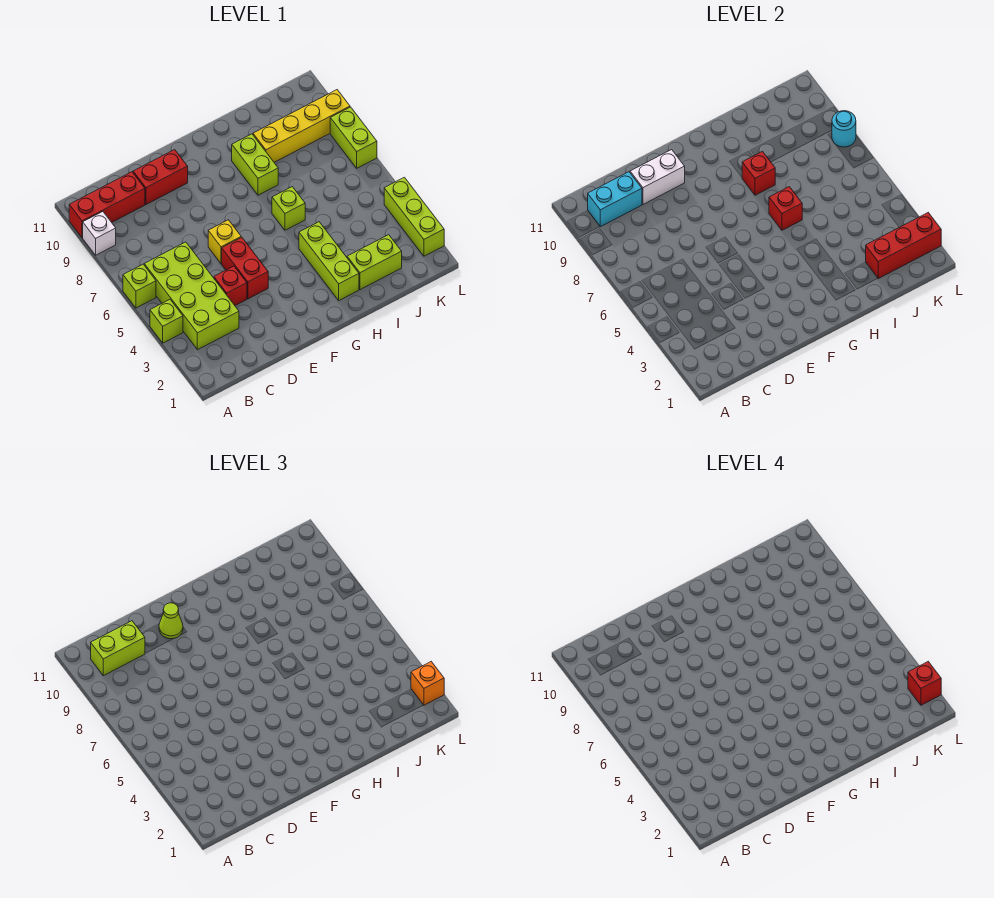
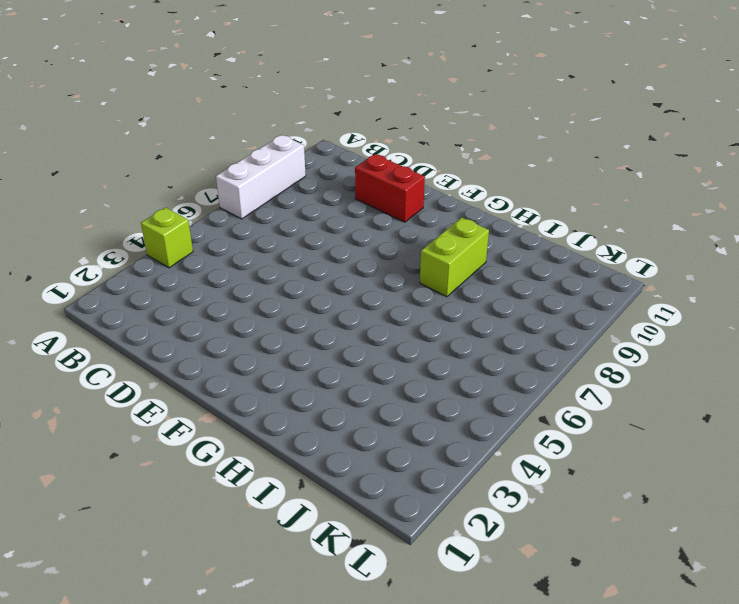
white brick A7:A9 level 1 -> white brick A9 level 1
none -> lime brick A6 level 1
none -> red brick A10:C10 level 1
none -> lime brick B3:C6 level 1

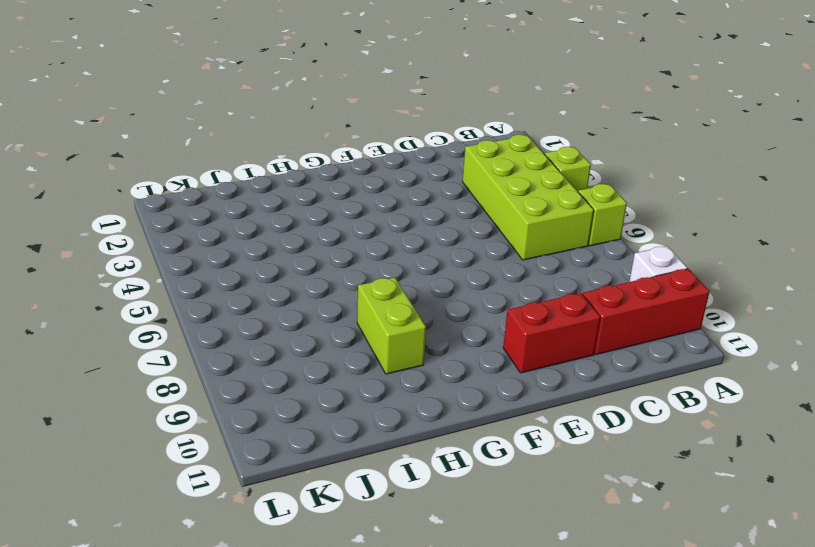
none -> red brick D4 level 1
none -> red brick E4:E5 level 1
none -> yellow brick E6 level 1

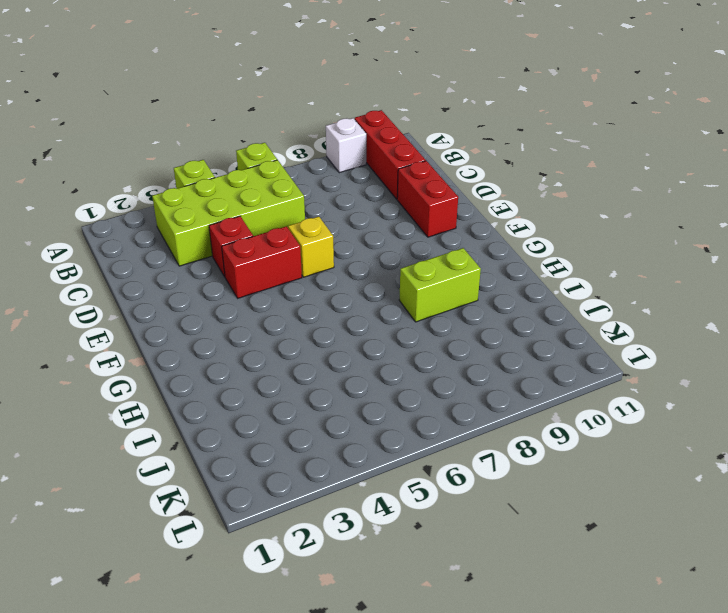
none -> lime brick H2:H4 level 1
none -> lime brick H6 level 1
none -> lime brick I2:J2 level 1

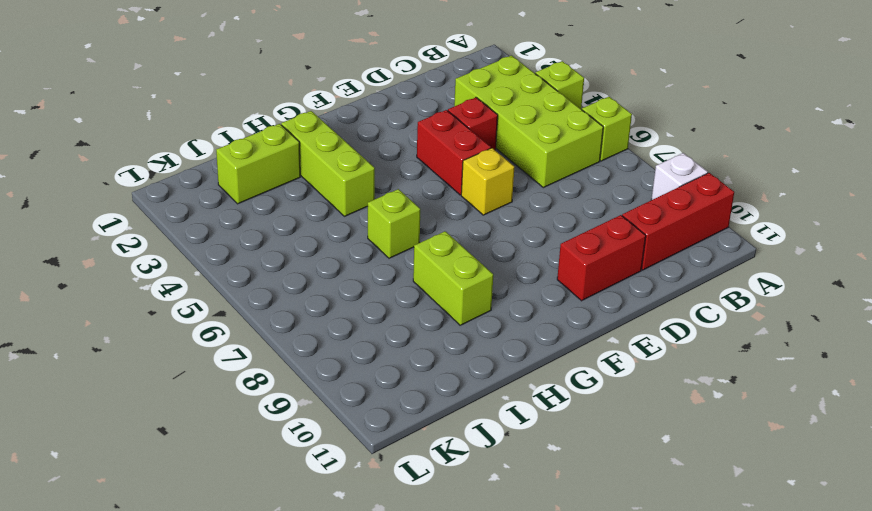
none -> yellow brick I9:L9 level 1
none -> lime brick L2:L4 level 1
none -> lime brick L7:L8 level 1

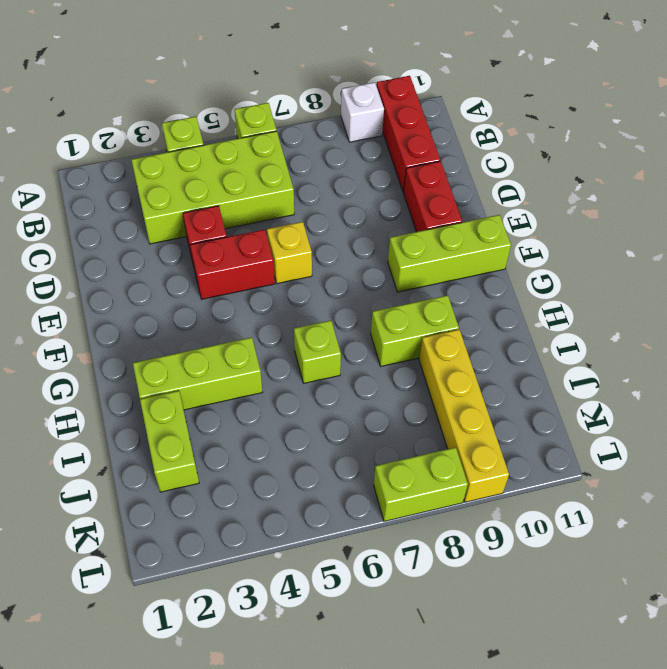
lime brick F9:F11 level 1 -> lime brick L2:L4 level 1
none -> cyan brick B10:C10 level 2
none -> white brick D10:E10 level 2
none -> red brick H6 level 2

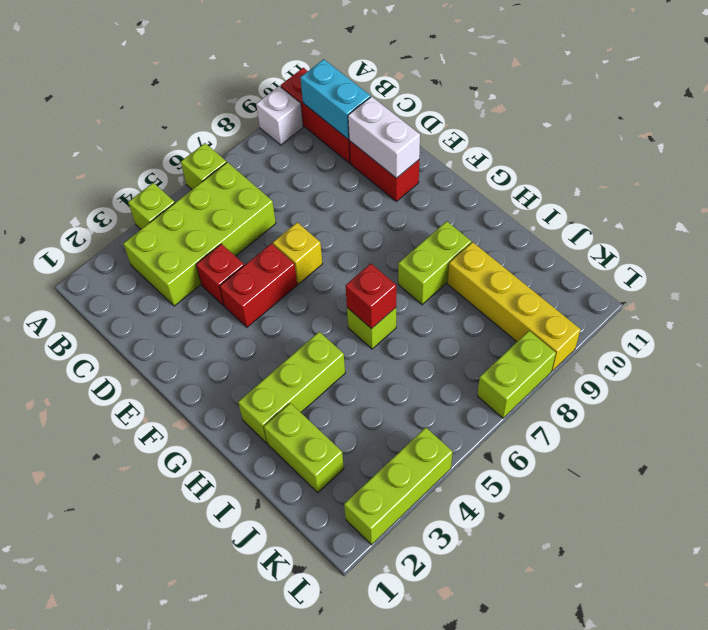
none -> red brick H8 level 2
none -> red brick J2:L2 level 2
none -> cyan round brick L8 level 2

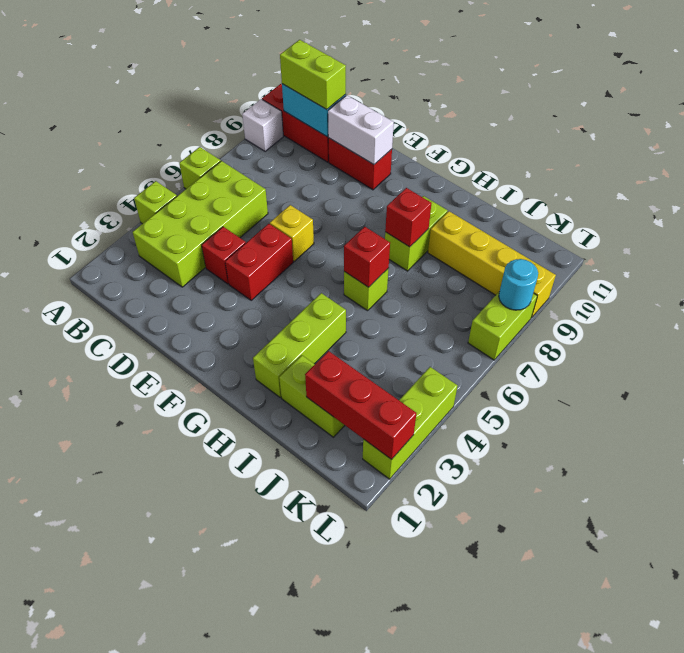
none -> lime cone E10 level 3
none -> orange brick L2 level 3
none -> red brick L2 level 4

